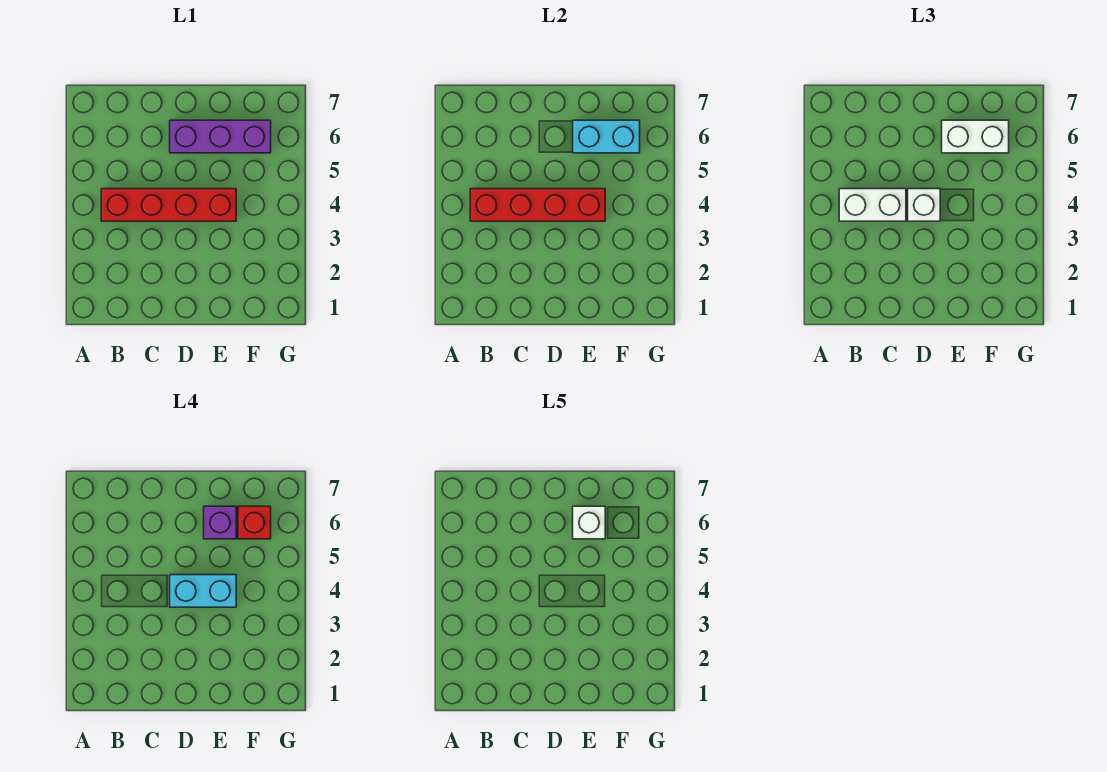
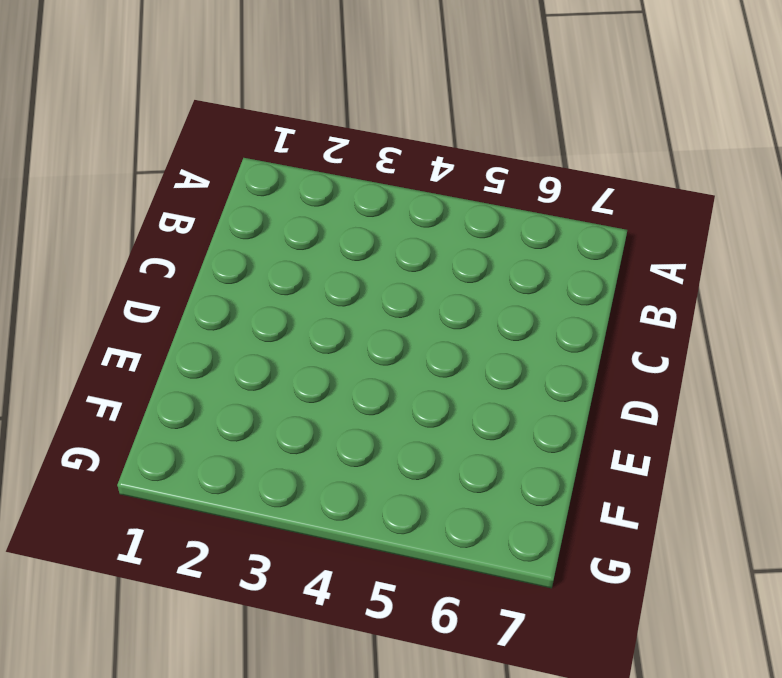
none -> red brick B4:E4 level 1
none -> purple brick D6:F6 level 1

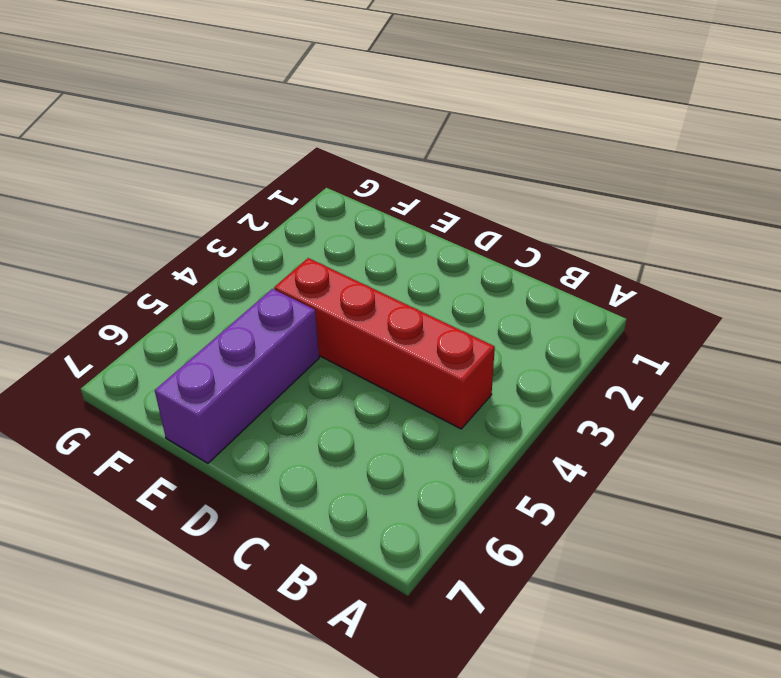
purple brick E5:E7 level 1 -> purple brick D6:F6 level 1
none -> red brick B4:E4 level 2
none -> cyan brick E6:F6 level 2

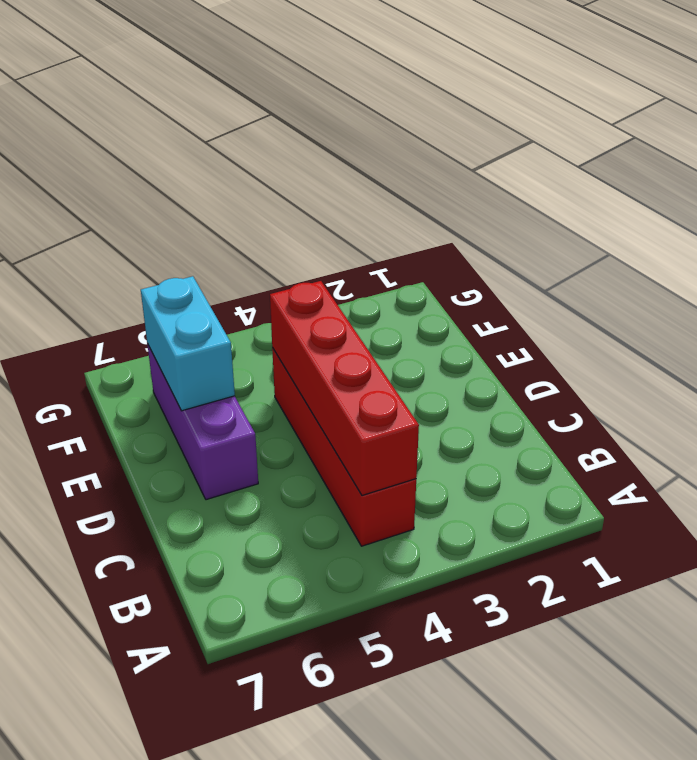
none -> white brick B4:C4 level 3
none -> white brick D4 level 3

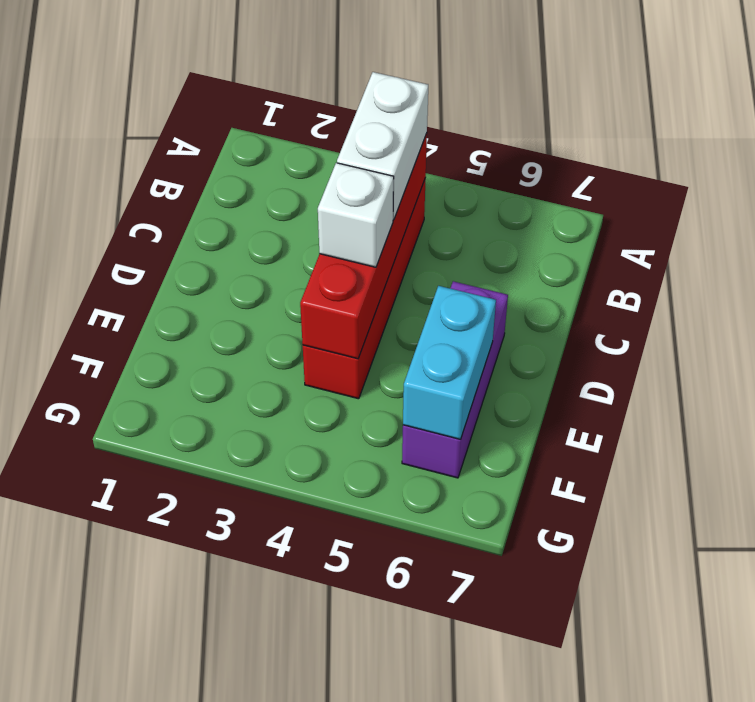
none -> white brick E6:F6 level 3
none -> cyan brick D4:E4 level 4

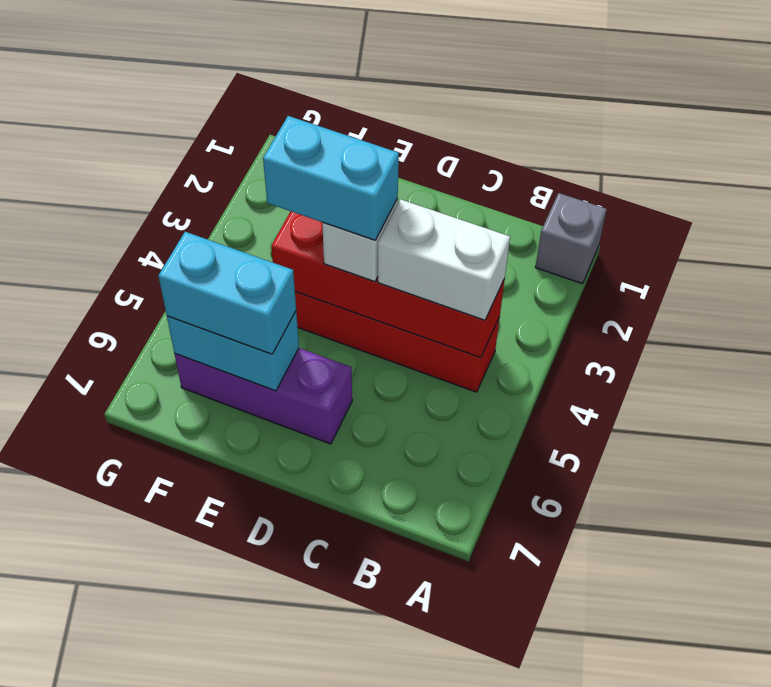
grey brick A1 level 1 -> none
cyan brick E6:F6 level 3 -> white brick E6:F6 level 3
none -> purple brick E6 level 4
none -> red brick F6 level 4

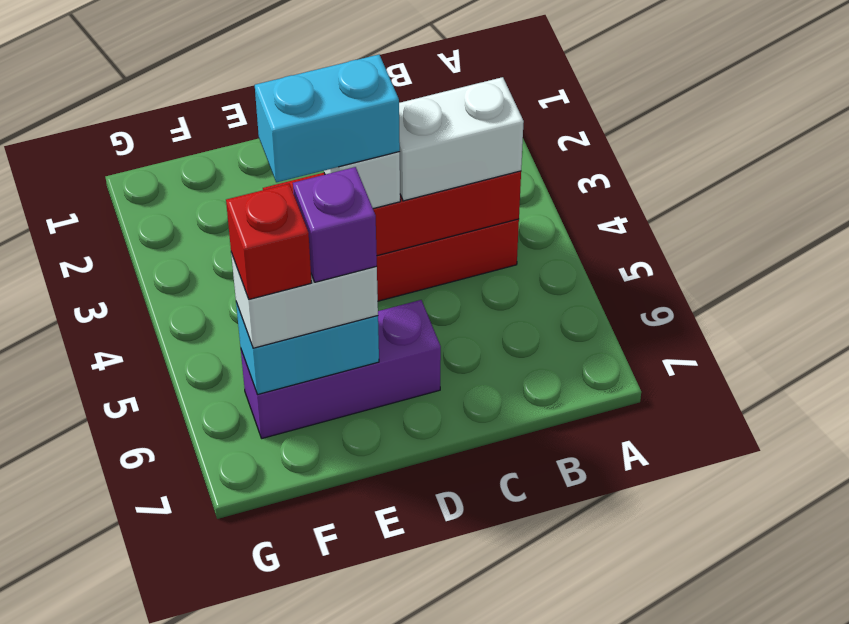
none -> white brick E6 level 5

